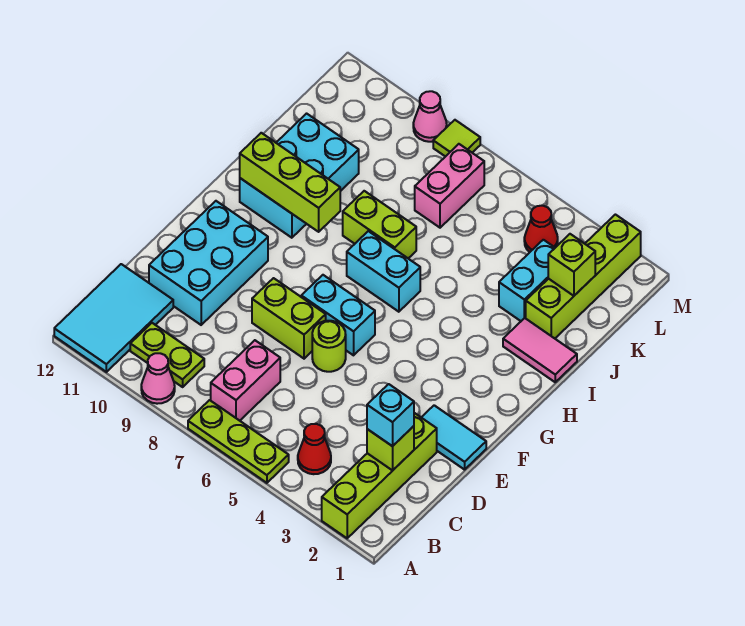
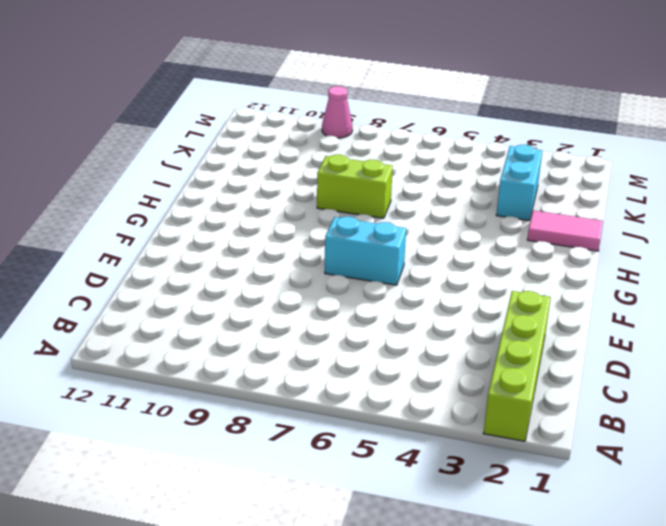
none -> lime plate A5:A7 level 1
none -> pink cone A9 level 1
none -> cyan tile A11:C12 level 1

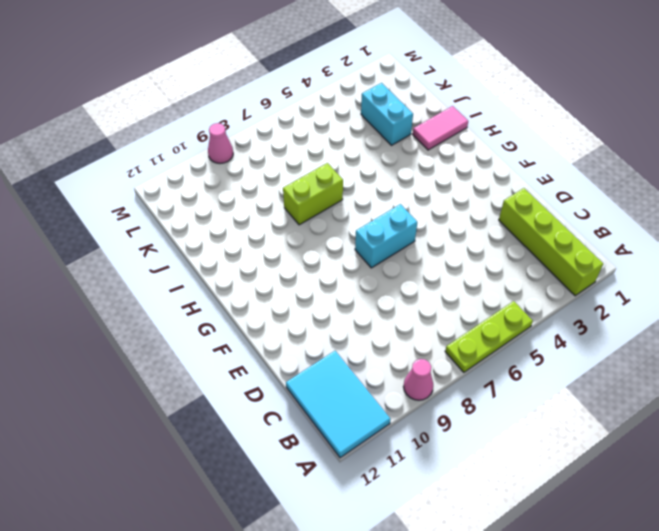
none -> red cone B4 level 1
none -> pink brick B7:C7 level 1
none -> lime plate B9:B10 level 1

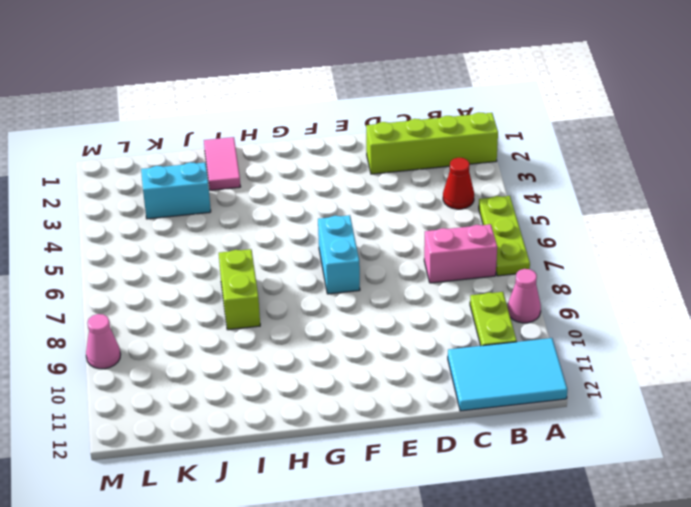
none -> cyan brick D10:F11 level 1
none -> cyan tile E1:E2 level 1
none -> lime round brick E6 level 1

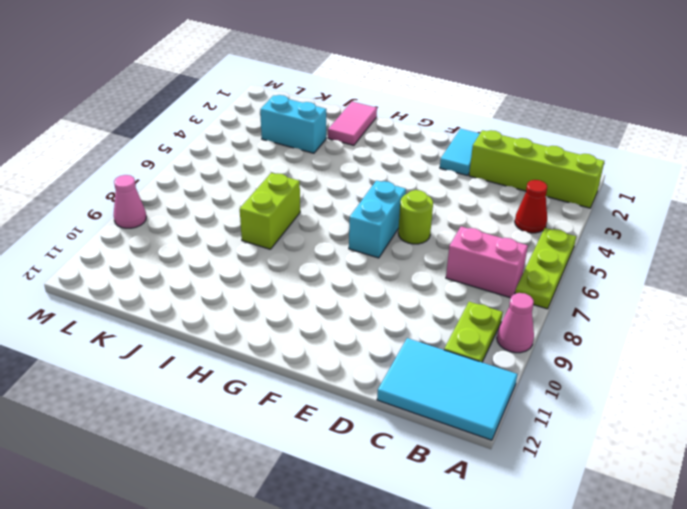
none -> cyan brick D10:F11 level 1
none -> lime brick E7:E8 level 1
none -> cyan brick H6:H7 level 1

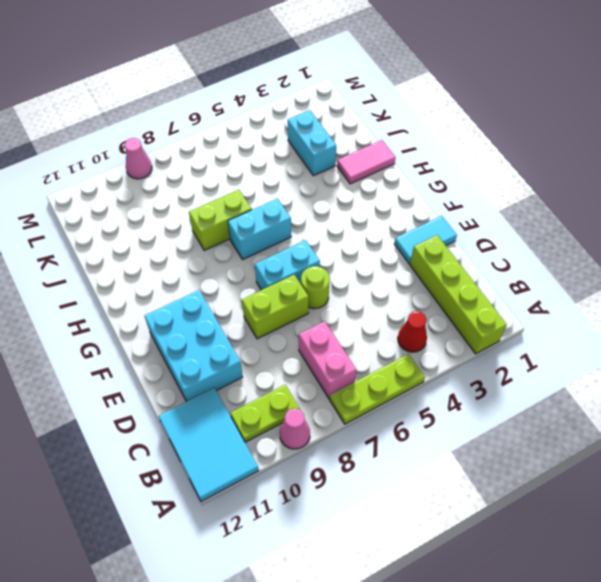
none -> cyan brick H10:J11 level 1
none -> lime brick J2:M2 level 1
none -> pink brick K7:L7 level 1

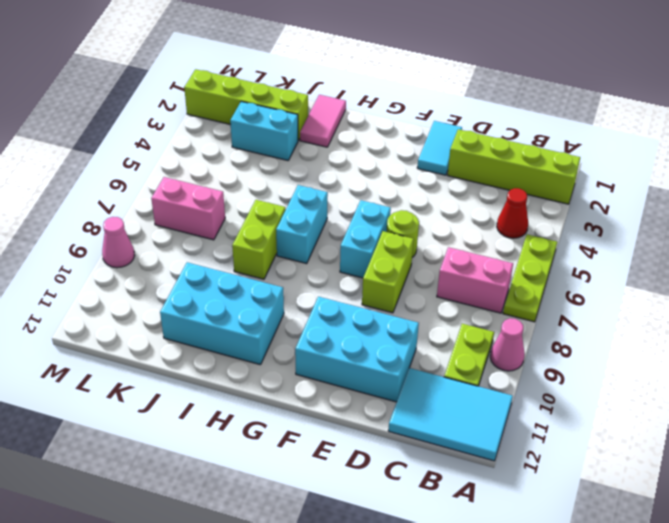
none -> red cone L4 level 1
none -> lime tile M8 level 1
none -> lime brick C2 level 2

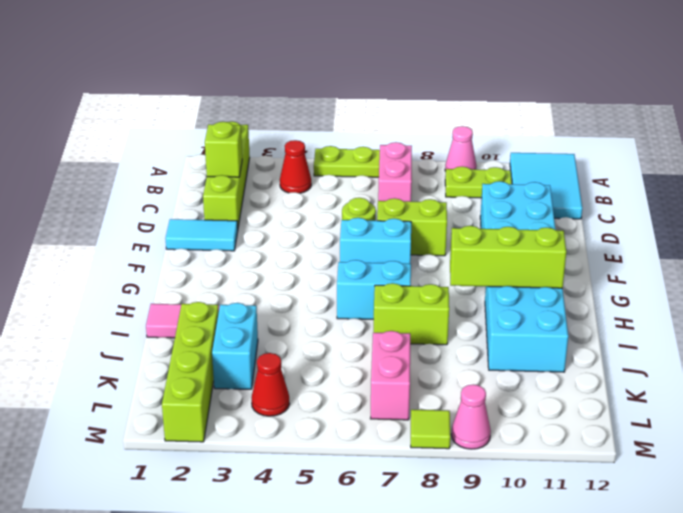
none -> lime brick K2 level 2
none -> cyan brick C2 level 3

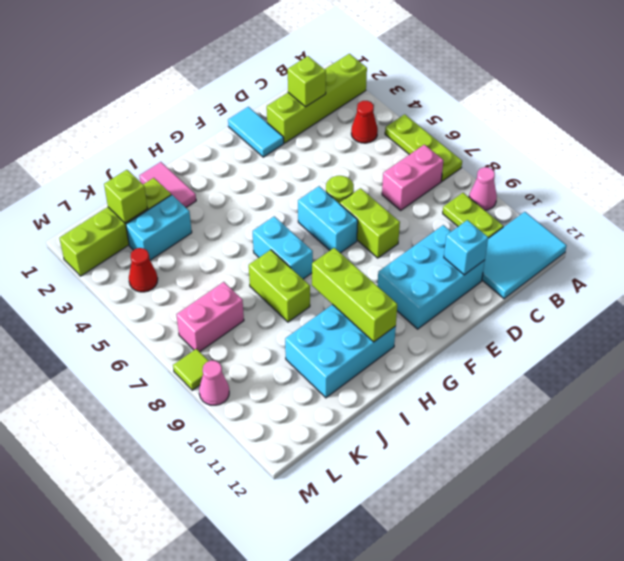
cyan brick D11 level 2 -> cyan brick C2 level 3

